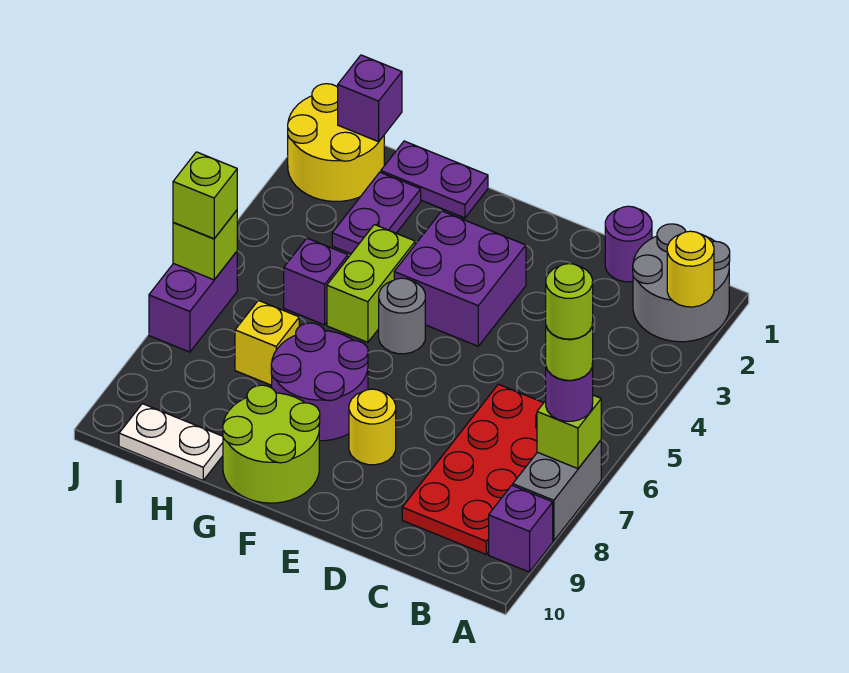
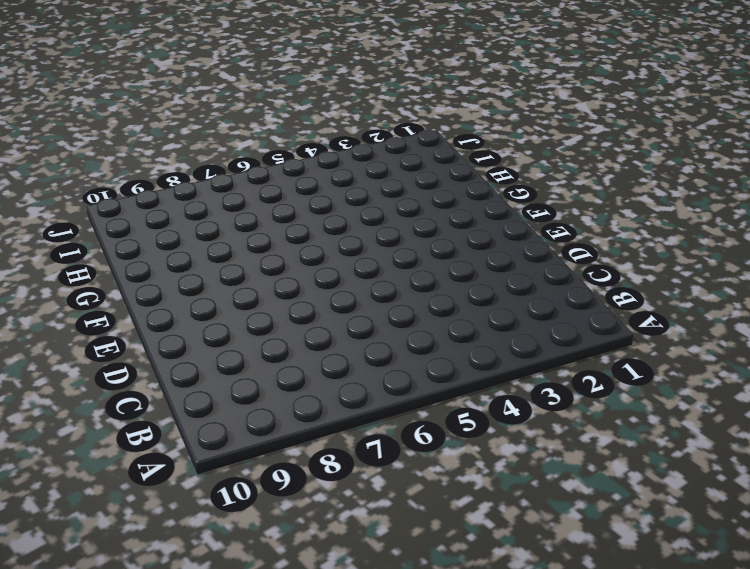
none -> grey round brick A1:B2 level 1
none -> grey brick A7:A8 level 1
none -> purple brick A9 level 1

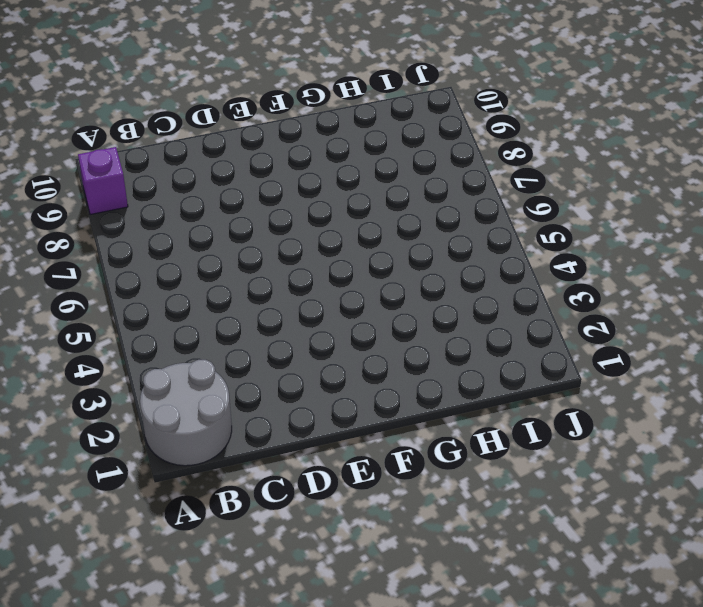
none -> grey brick A7:A8 level 1
none -> red plate B6:C9 level 1
none -> purple round brick C1 level 1

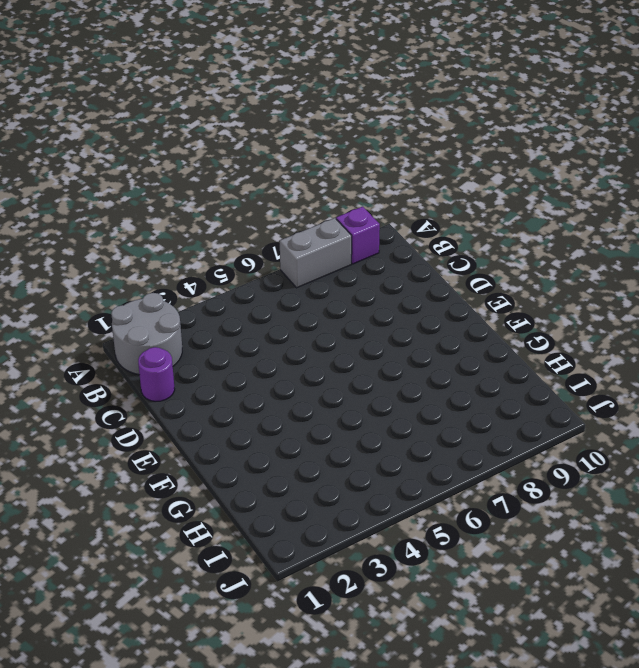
none -> red plate B6:C9 level 1
none -> purple brick E3:F4 level 1
none -> yellow round brick E8 level 1

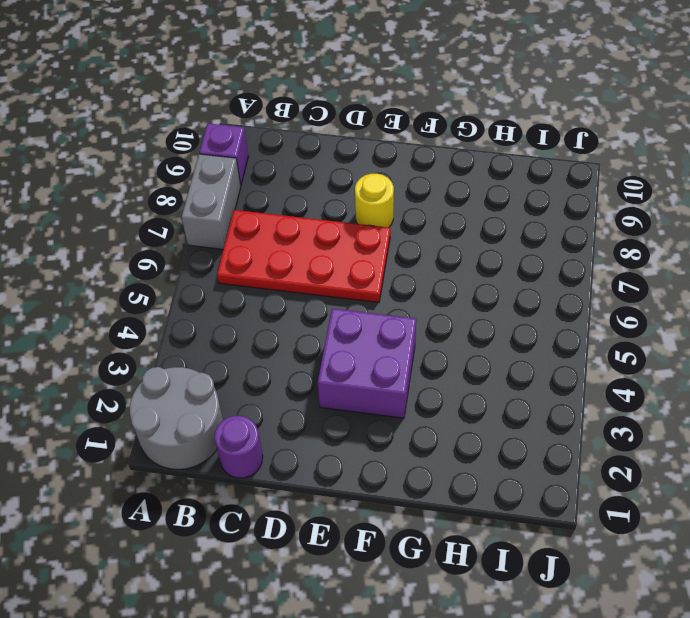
red plate B6:E7 level 1 -> red plate B6:C9 level 1
none -> grey round brick F5 level 1
none -> purple round brick F7:G8 level 1
none -> lime round brick F9:G10 level 1

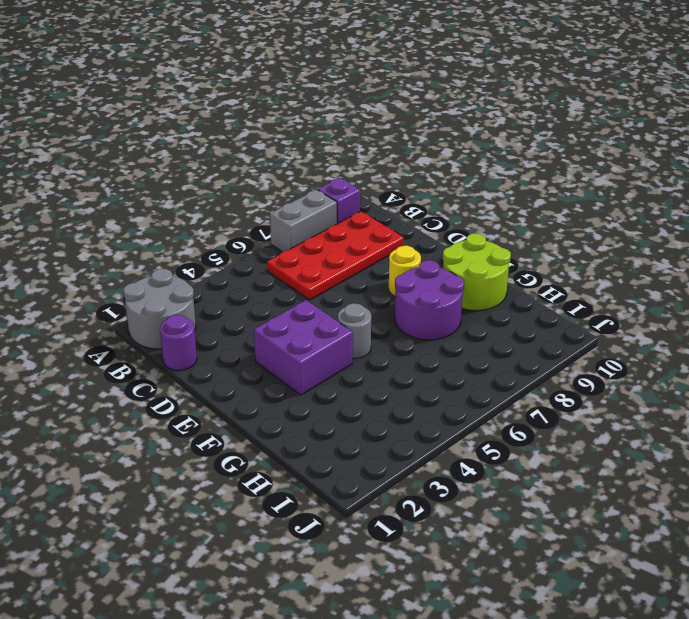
none -> purple plate G1:H1 level 1
none -> lime brick G4:G5 level 1
none -> purple plate H2:H3 level 1

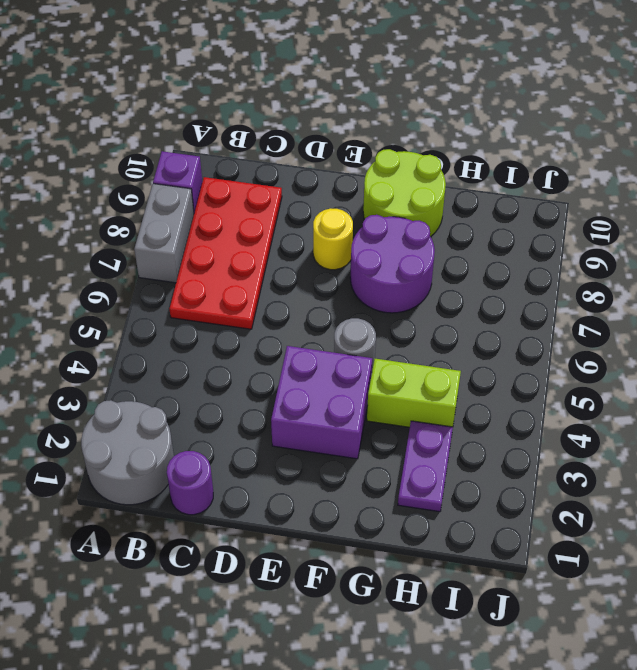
lime brick G4:H4 level 1 -> lime brick G4:G5 level 1
none -> purple plate G1:H1 level 1
none -> purple brick H5 level 1
none -> yellow brick H7 level 1

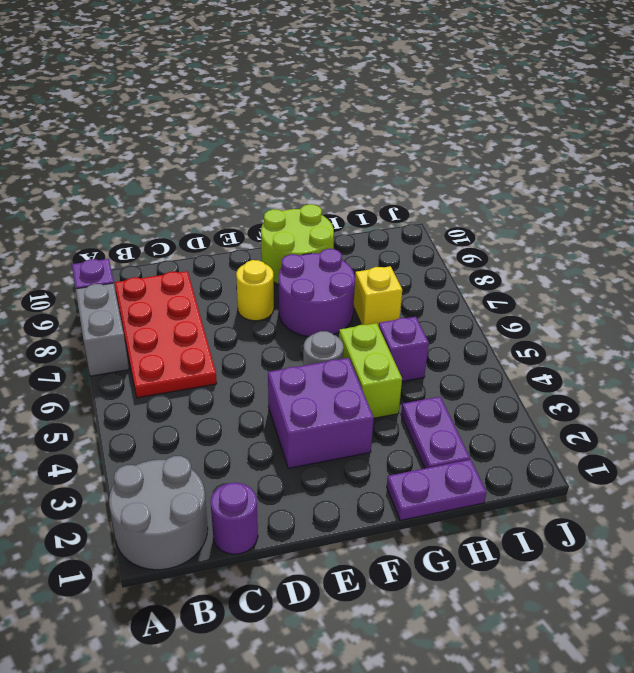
none -> white plate H10:I10 level 1
none -> yellow round brick I1:J2 level 1
none -> purple brick J6:J7 level 1

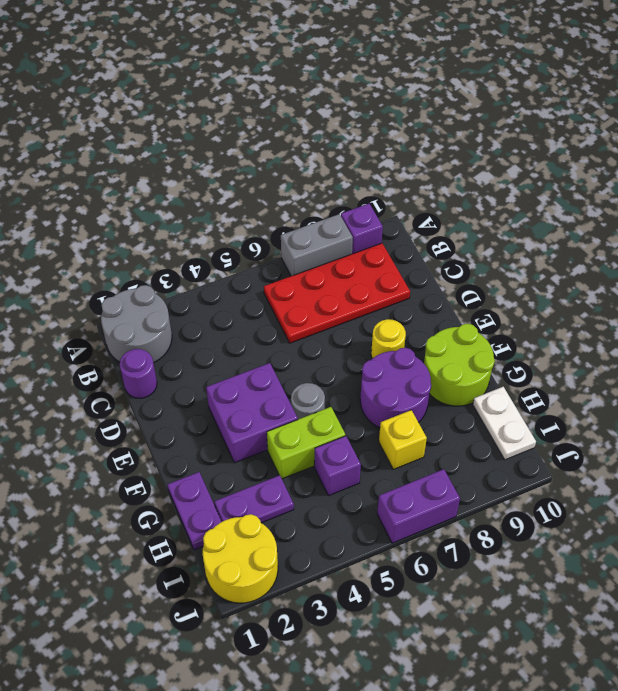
none -> yellow round brick A2 level 2
none -> lime brick A7 level 2
none -> purple brick I1 level 2

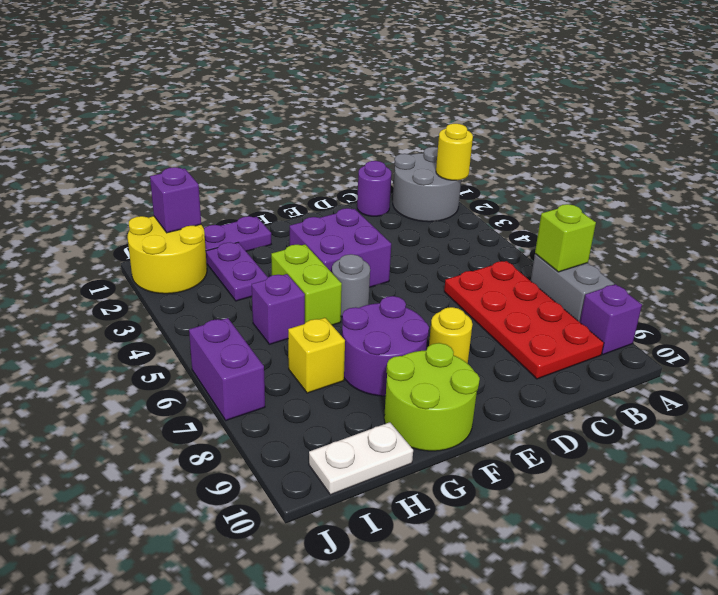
none -> lime brick J6 level 2
none -> purple round brick A7 level 3
none -> lime brick J6 level 3

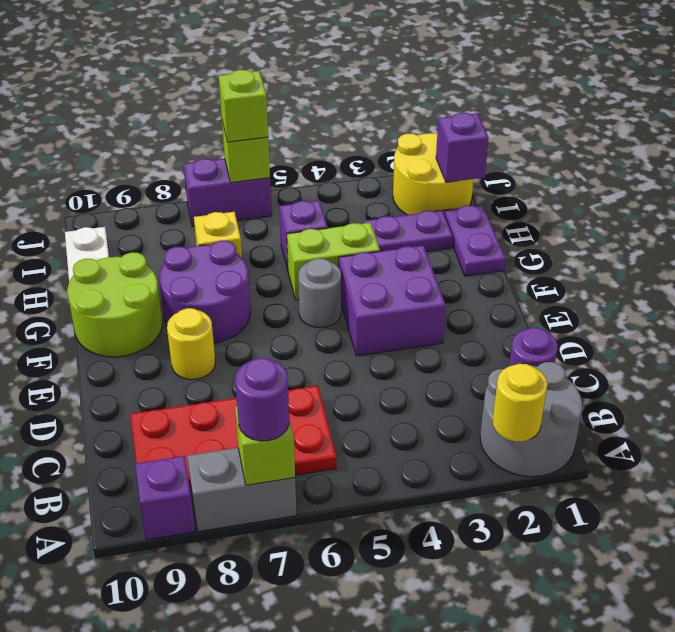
none -> lime round brick A7 level 4
none -> lime round brick A7 level 5

